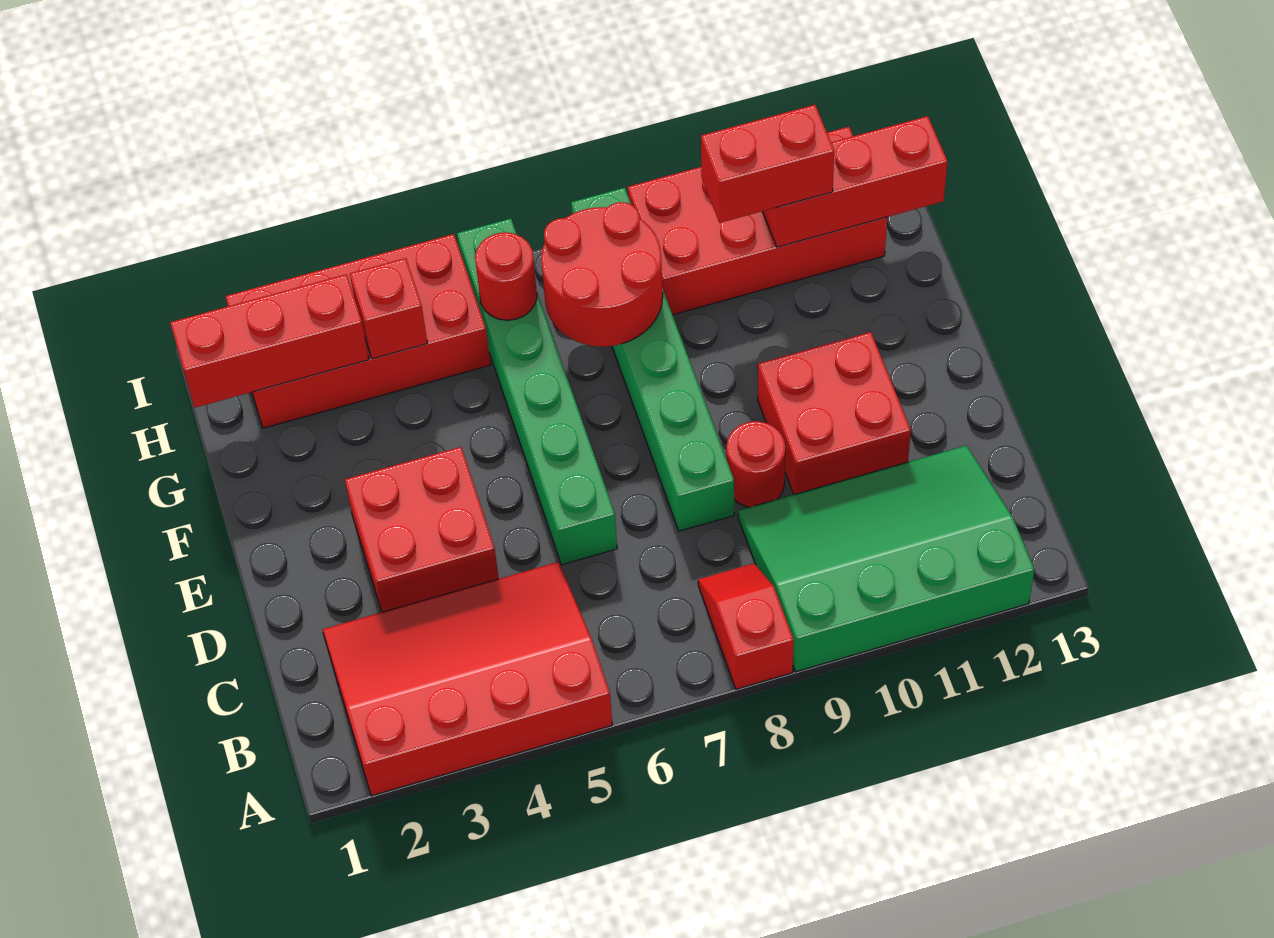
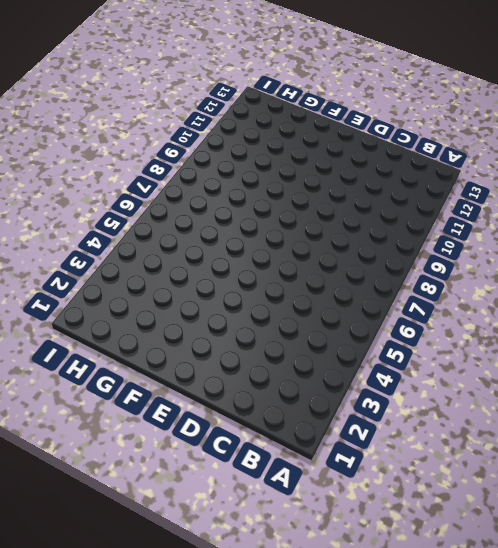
none -> red slope A2:C5 level 1 top A
none -> red slope A8:B8 level 1 top A
none -> green slope A9:C12 level 1 top A

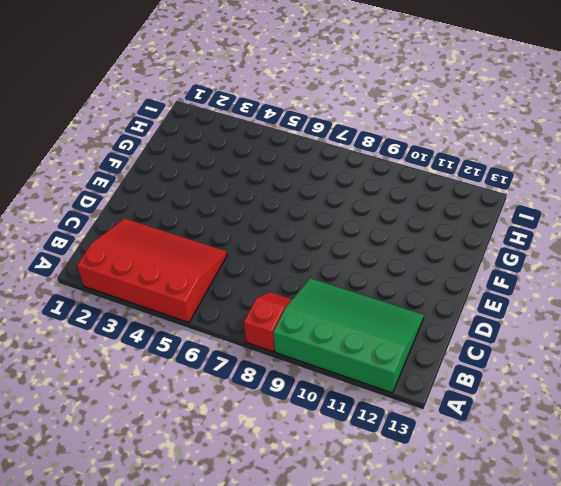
none -> red brick D3:E4 level 1
none -> green brick D6:I6 level 1
none -> green brick D8:I8 level 1

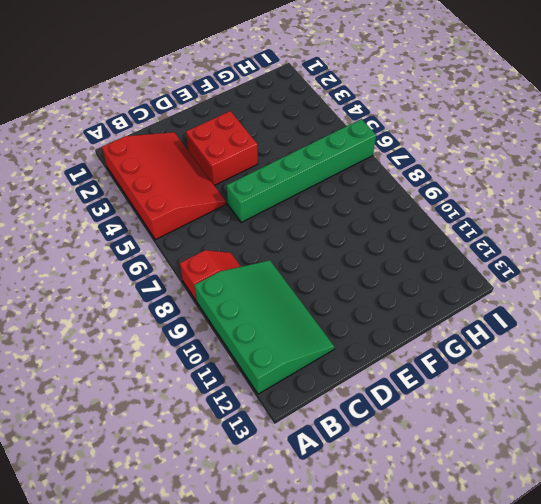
none -> green brick D8:I8 level 1
none -> red round brick D9 level 1
none -> red brick D10:E11 level 1

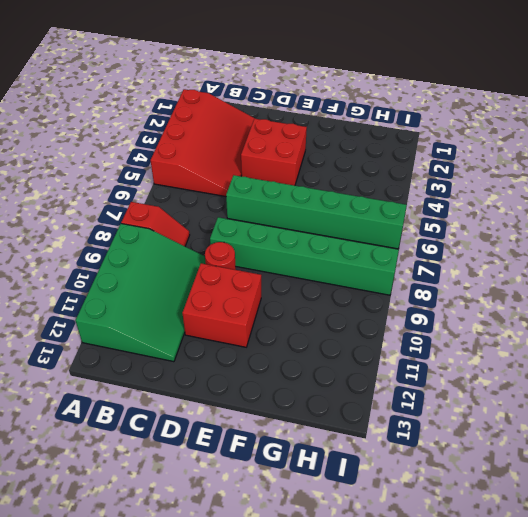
none -> red brick H2:I5 level 1
none -> red brick H9:I12 level 1
none -> red round brick G7:H8 level 2

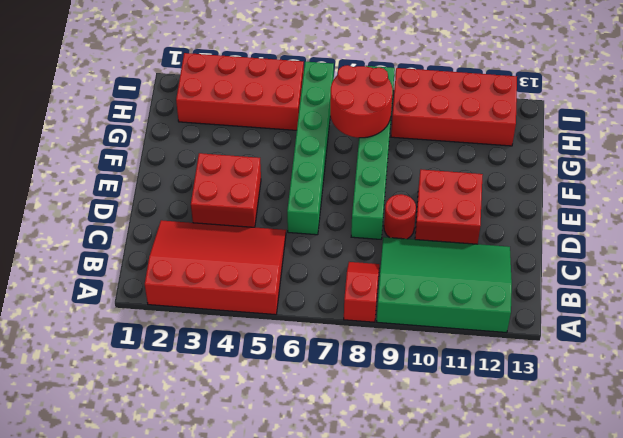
none -> red brick H1:H3 level 2
none -> red brick H4 level 2
none -> red round brick H6 level 2

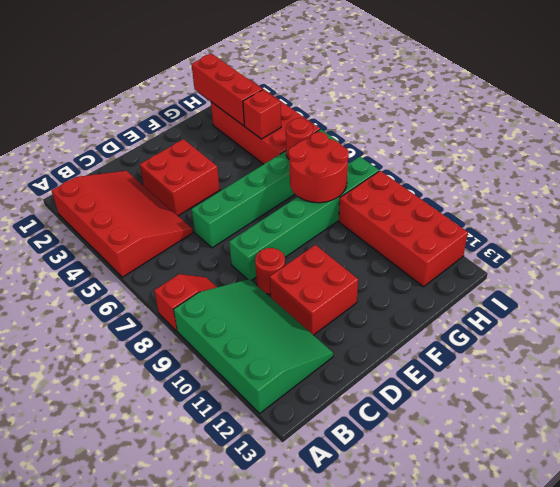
none -> red brick H11:H13 level 2
none -> red brick H10:H11 level 3

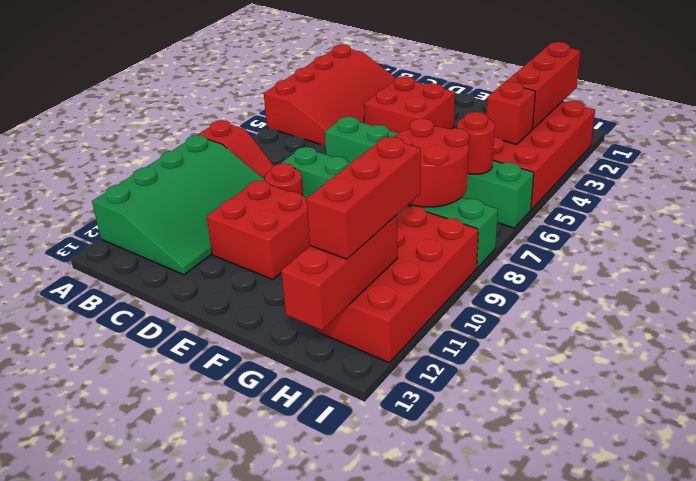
red brick H10:H12 level 3 -> red brick H10:H11 level 3

